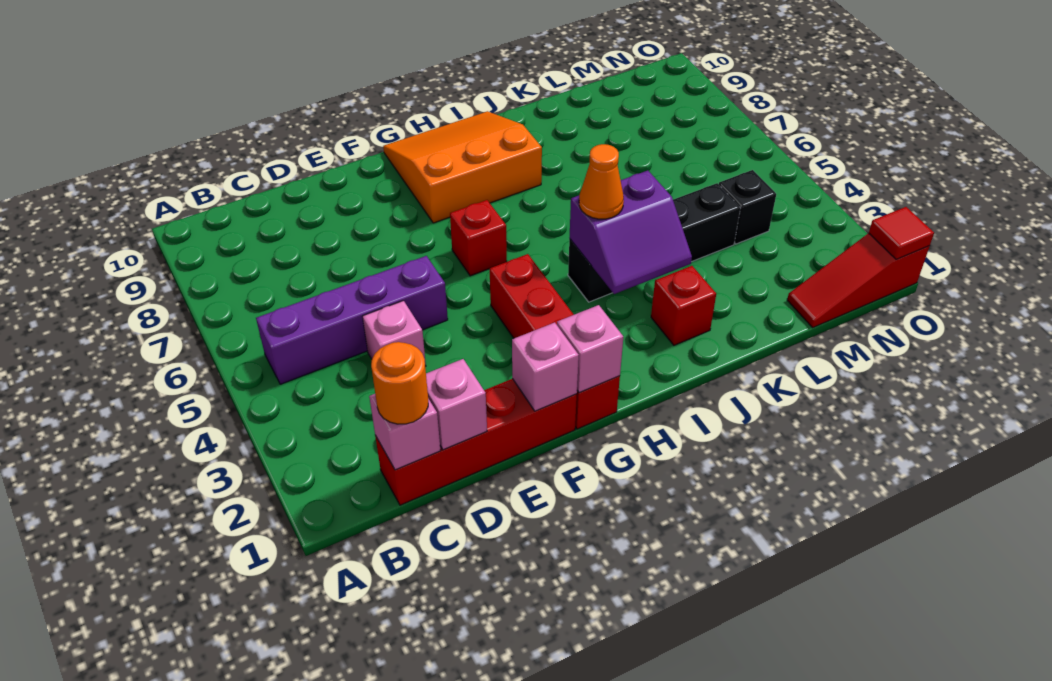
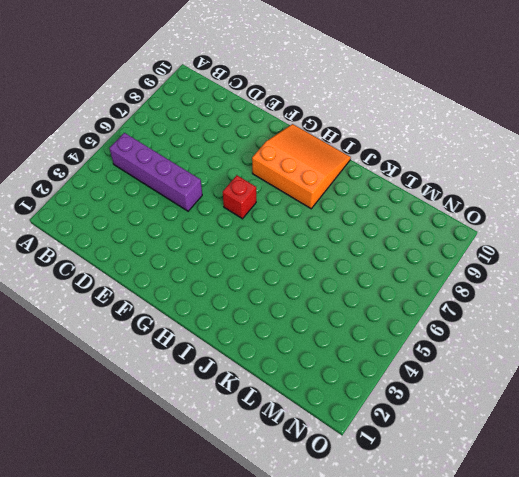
none -> red brick C1:F1 level 1
none -> pink brick D4 level 1
none -> red brick G1:G4 level 1

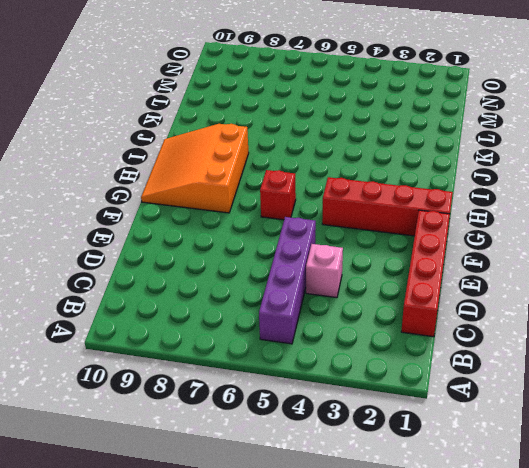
none -> black brick I4:L4 level 1
none -> red brick J2 level 1
none -> red slope M1:O1 level 1 top O

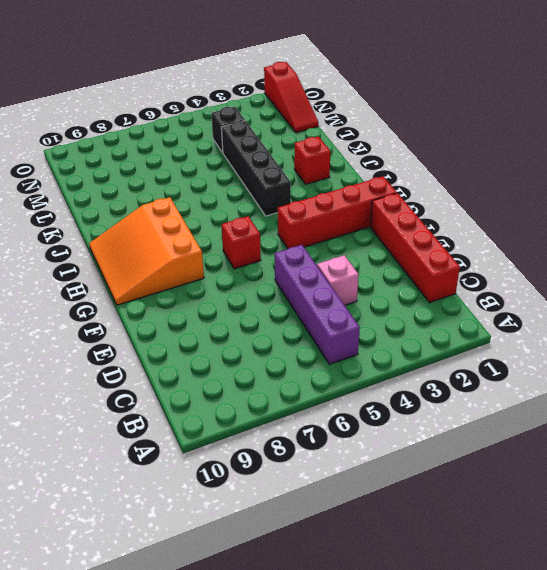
none -> pink brick C1 level 2
none -> pink brick D1 level 2
none -> pink brick F1 level 2

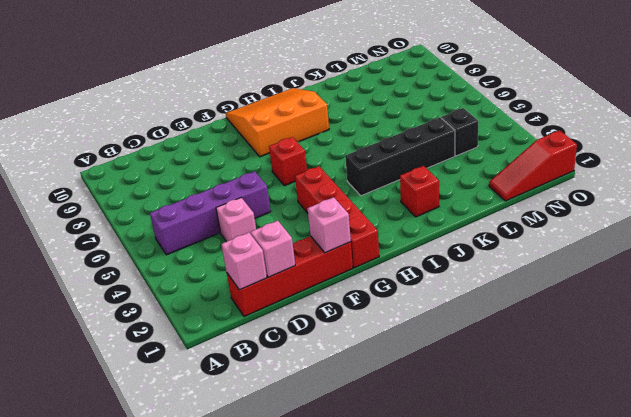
none -> pink brick G1 level 2
none -> purple slope I3:J4 level 2 top 4
none -> red tile O1 level 2

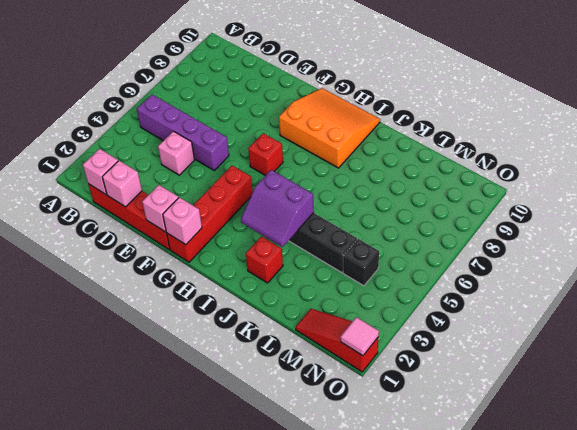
pink tile O1 level 2 -> red tile O1 level 2
none -> orange round brick C1 level 3
none -> orange cone I4 level 3

